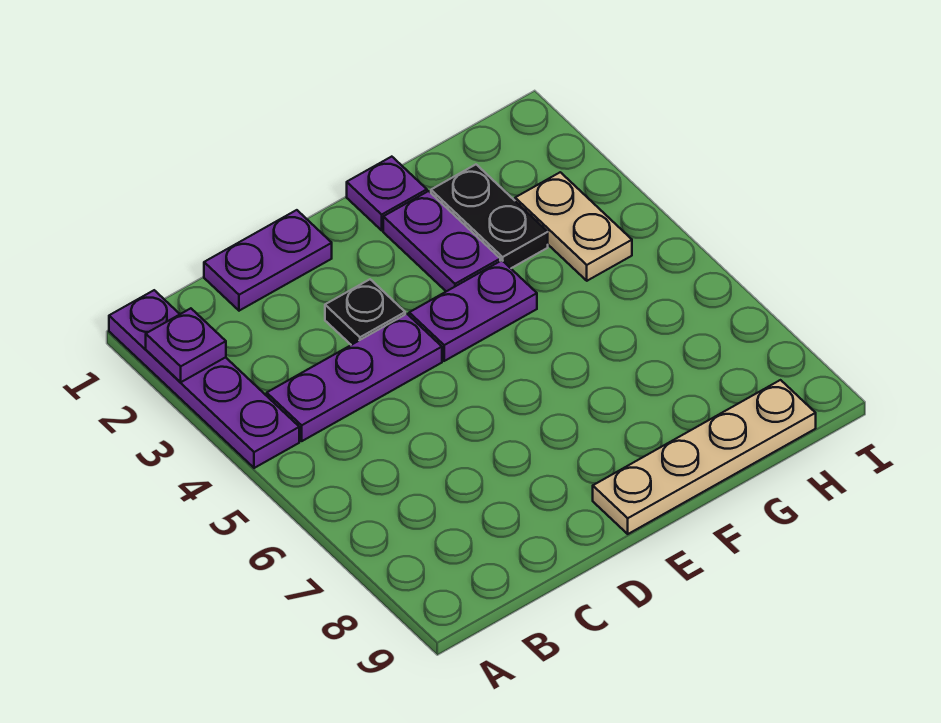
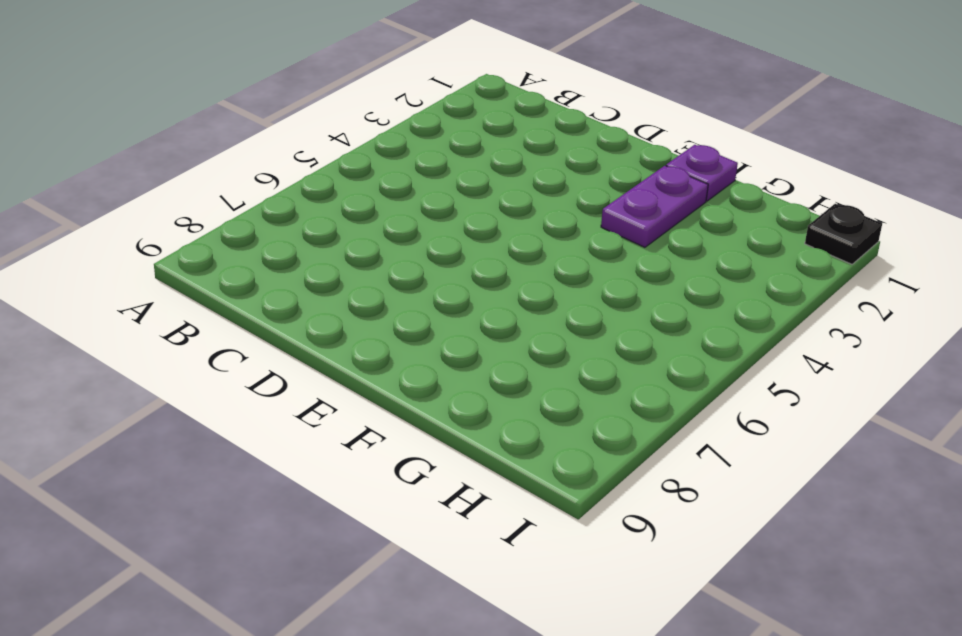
black plate I1 level 1 -> black plate D3 level 1
none -> purple plate A1:A4 level 1
none -> purple plate B4:D4 level 1

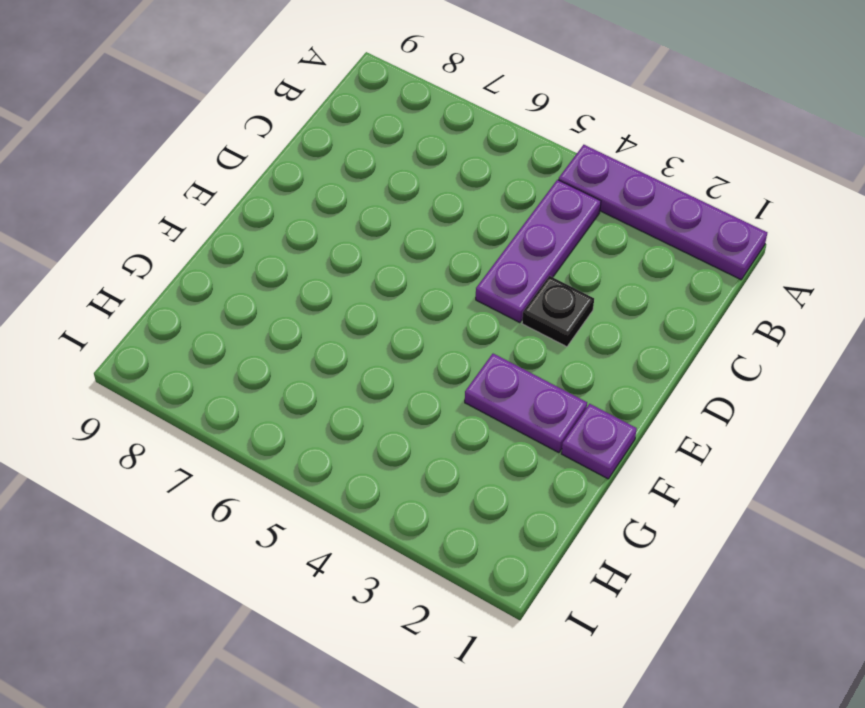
none -> purple plate C1:D1 level 1
none -> purple plate E4:F4 level 1

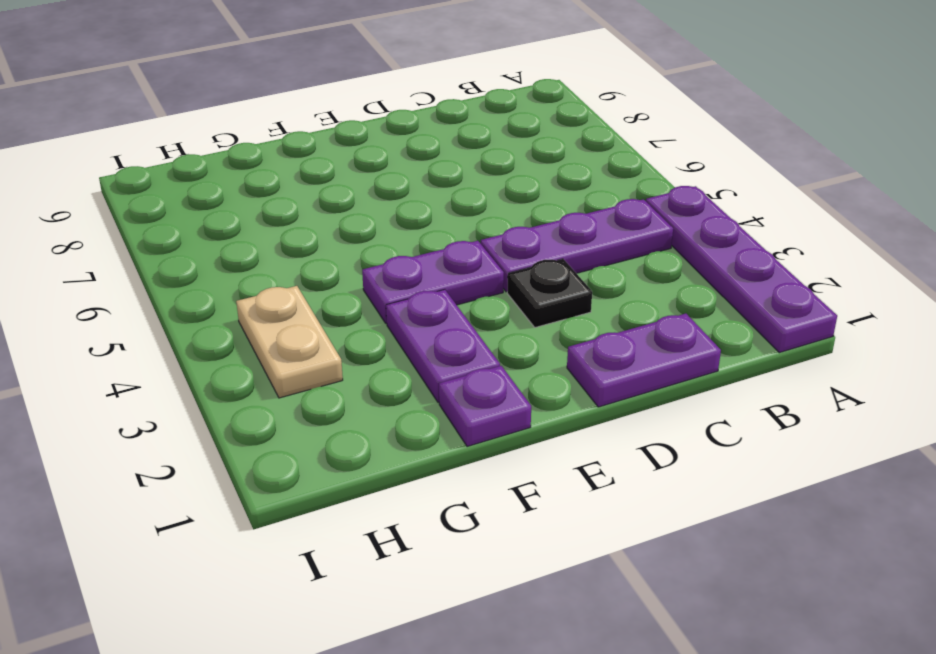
none -> tan plate E9:H9 level 1
none -> black plate G2:G3 level 1

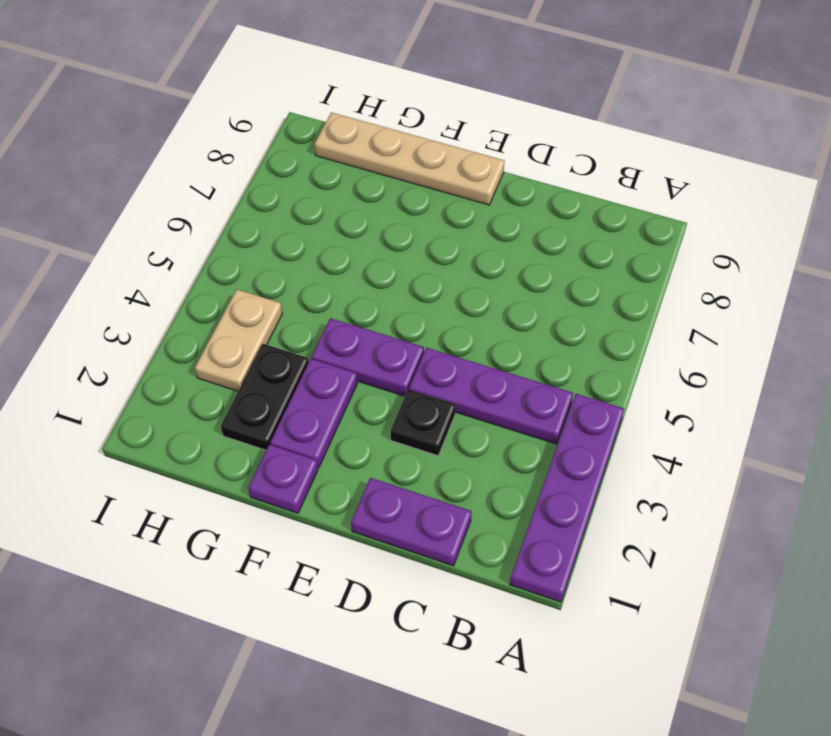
none -> purple plate A2 level 2

